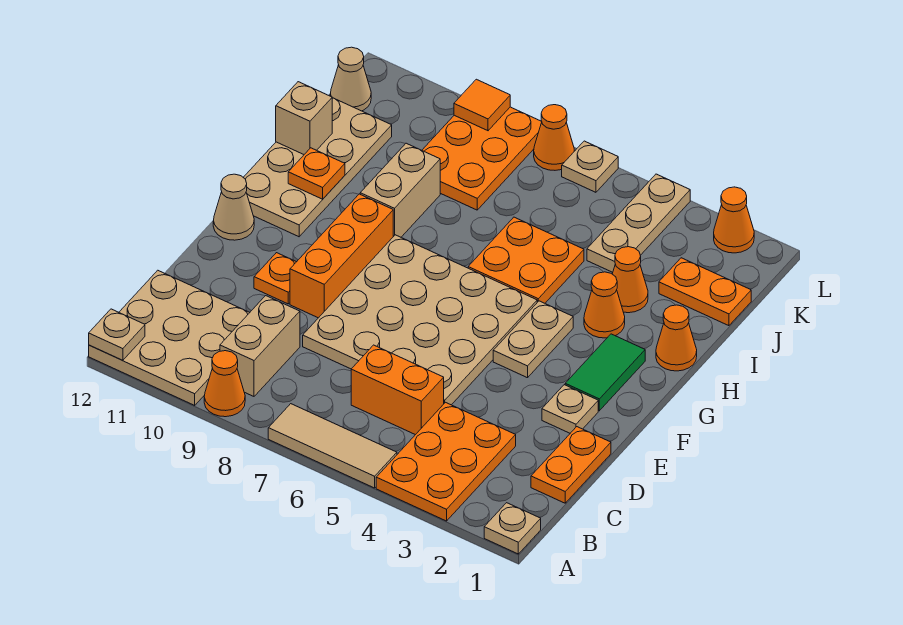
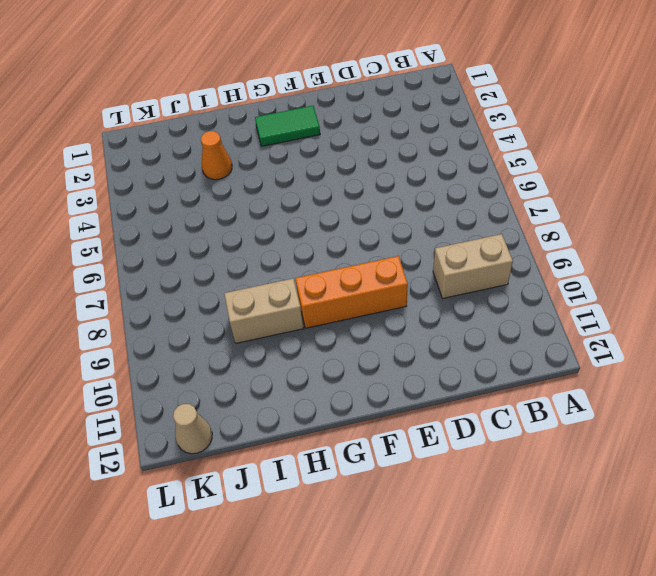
none -> tan plate A1 level 1
none -> orange plate A3:C4 level 1
none -> tan tile A5:A7 level 1
none -> orange cone A9 level 1

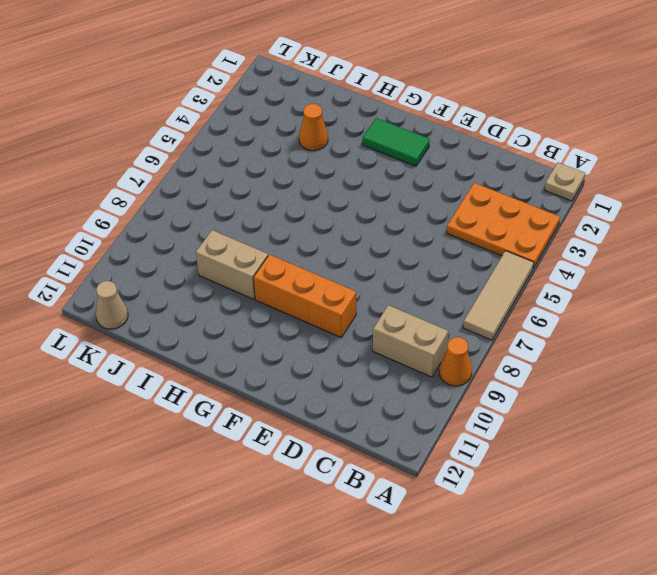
none -> tan plate A10:C12 level 1
none -> orange plate C1:D1 level 1
none -> orange brick C5:C6 level 1
none -> tan plate D5:G8 level 1

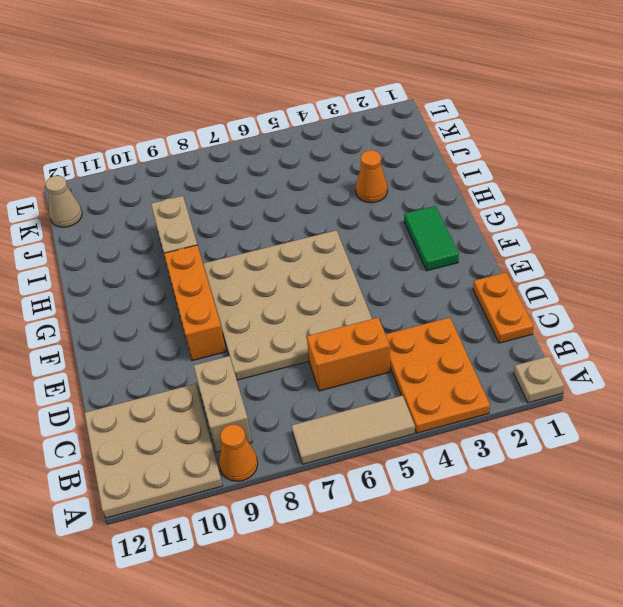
none -> tan plate E2 level 1
none -> orange plate E10 level 1
none -> tan plate F4:G4 level 1
none -> tan cone F12 level 1

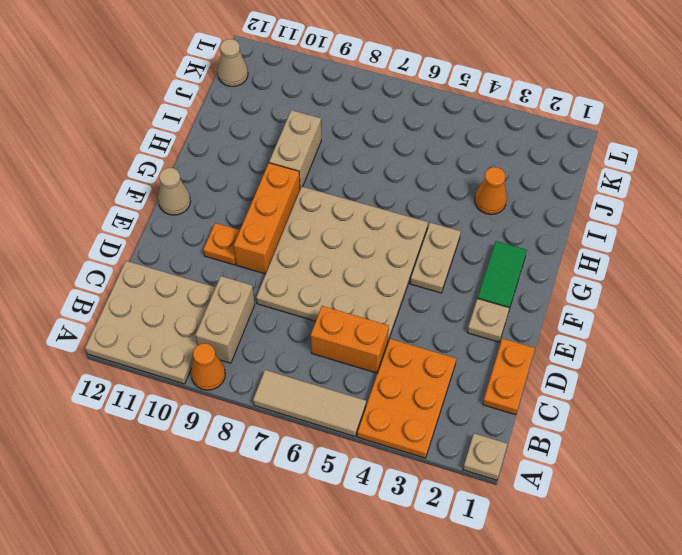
none -> tan plate G11:J12 level 1
none -> orange cone H1 level 1
none -> orange cone H3 level 1
none -> orange plate H5:I6 level 1

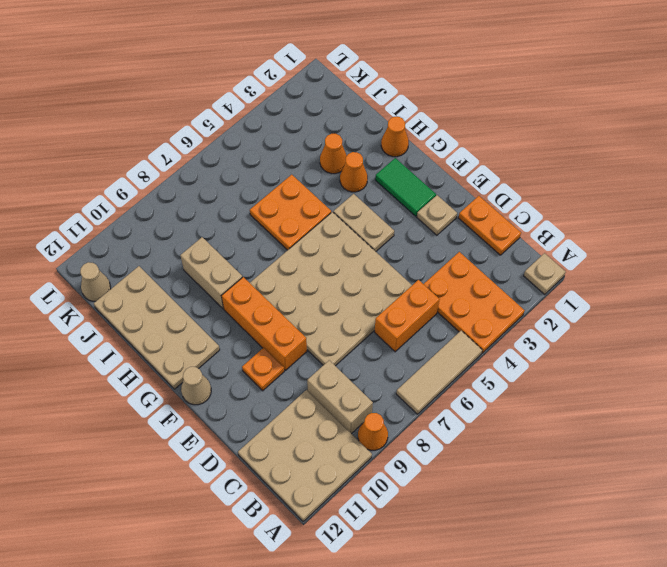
none -> orange plate J1:J2 level 1
none -> tan plate J4:L4 level 1
none -> orange plate J8:L9 level 1
none -> orange cone L2 level 1

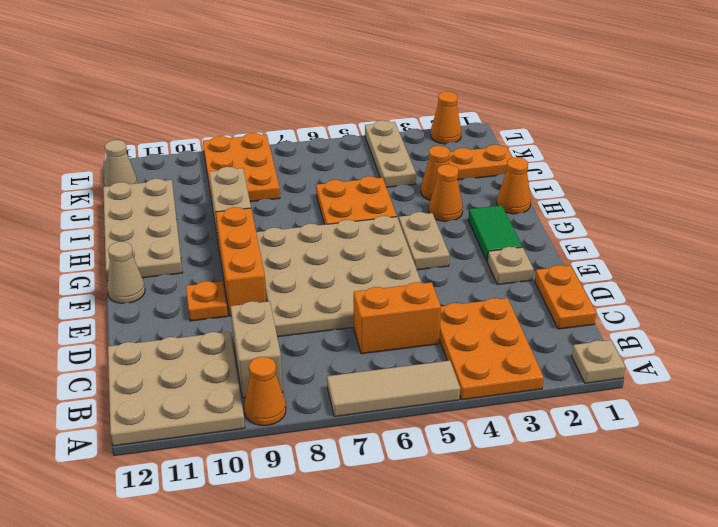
none -> tan plate L6 level 1
none -> orange cone L7 level 1
none -> tan plate A12 level 2
none -> orange plate H11 level 2

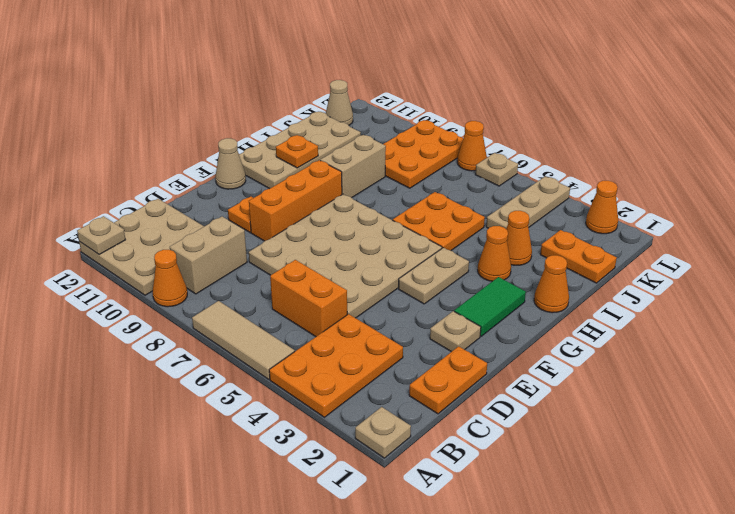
none -> tan brick I12 level 2
none -> orange tile L9 level 2

